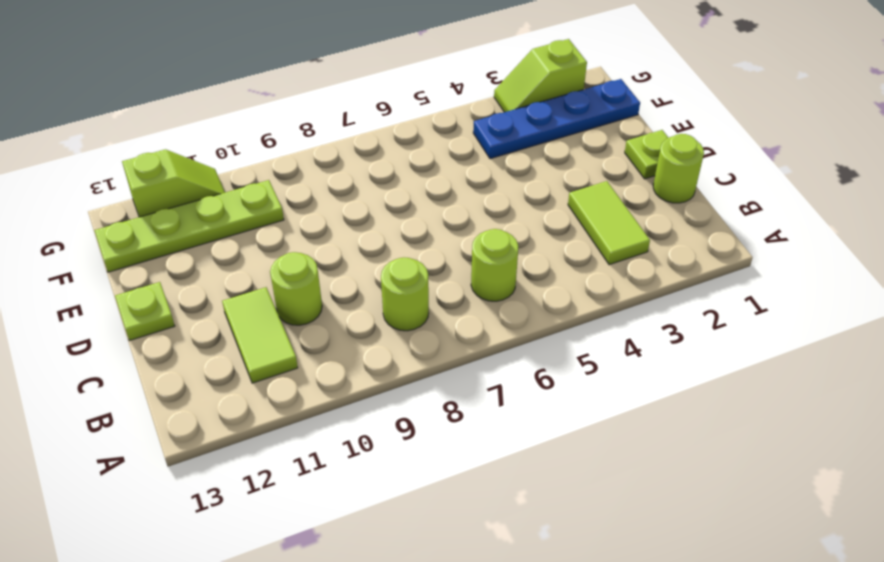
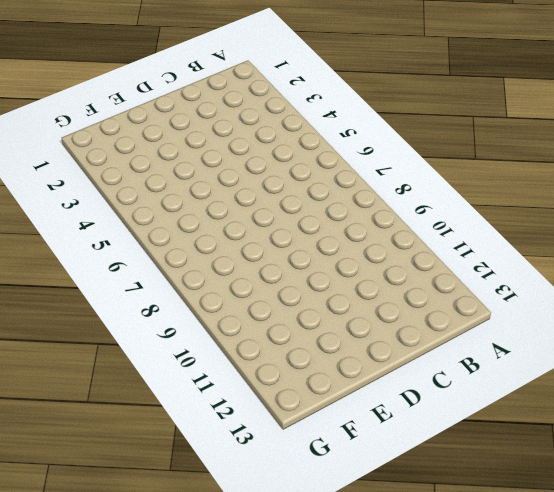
none -> lime tile B3:C3 level 1
none -> lime round brick B6 level 1
none -> lime round brick B8 level 1

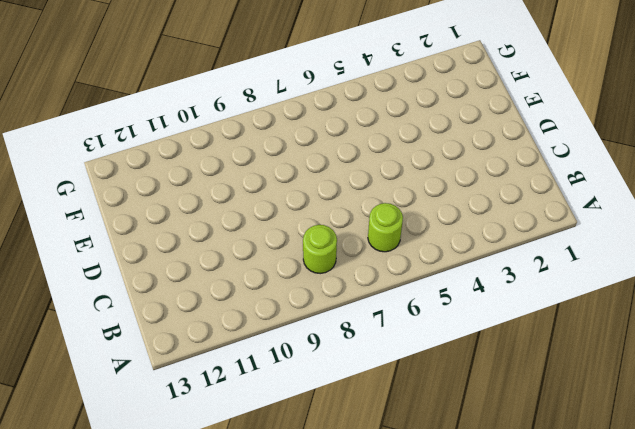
none -> lime tile B3:C3 level 1
none -> lime tile B11:C11 level 1
none -> lime round brick C1 level 1

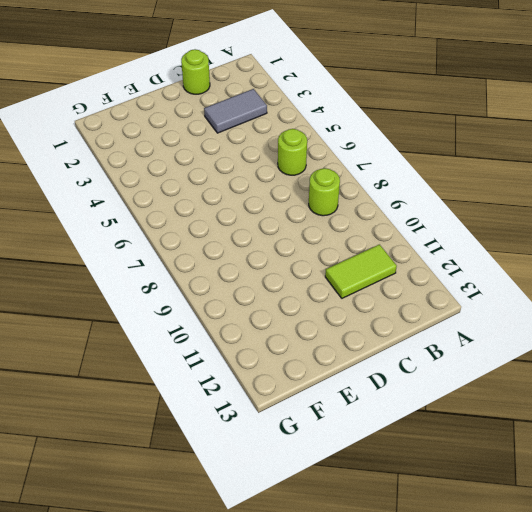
grey tile B3:C3 level 1 -> lime tile B3:C3 level 1
none -> lime round brick C10 level 1
none -> lime plate D1 level 1
none -> lime plate D13 level 1

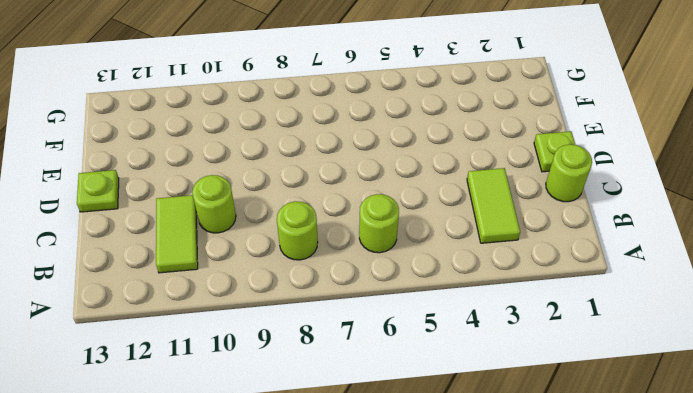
none -> blue plate F1:F4 level 1
none -> lime plate F10:F13 level 1
none -> lime slope G2:G3 level 1 top 2

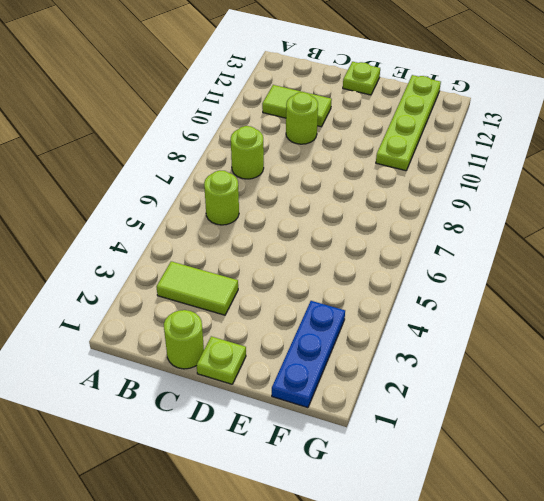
blue plate F1:F3 level 1 -> blue plate F1:F4 level 1
none -> lime slope G2:G3 level 1 top 2
none -> lime slope G11:G12 level 1 top 12

